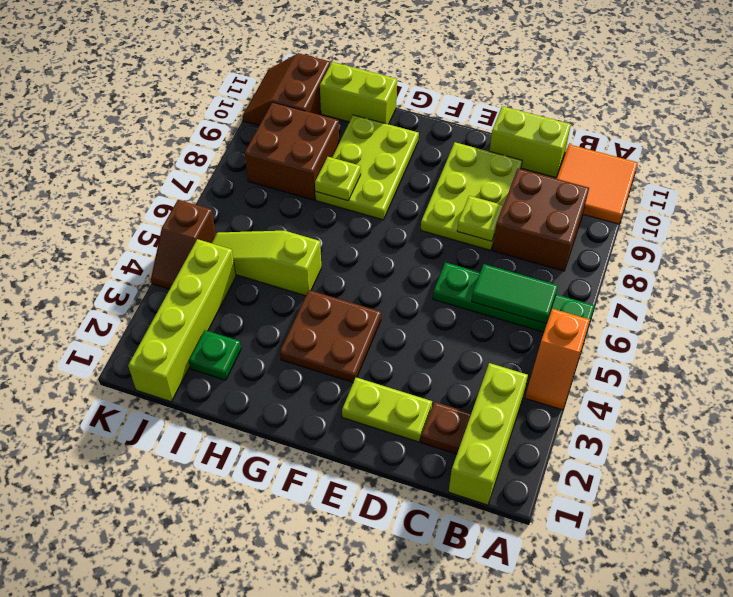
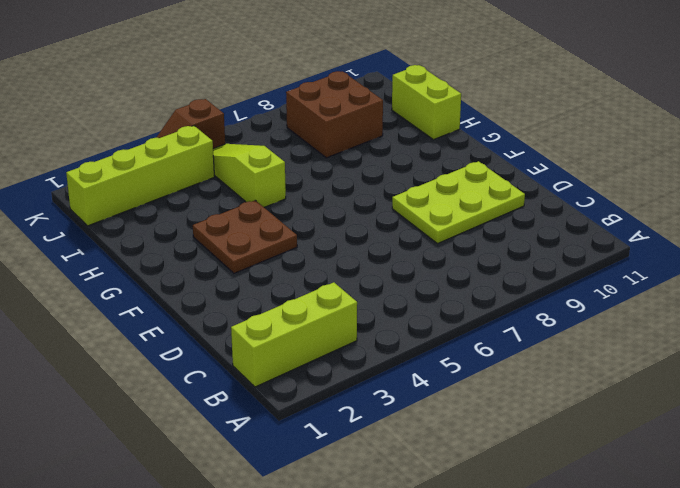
none -> orange slope A4:A5 level 1 top 5
none -> green plate A6:D6 level 1
none -> orange tile A10:B11 level 1

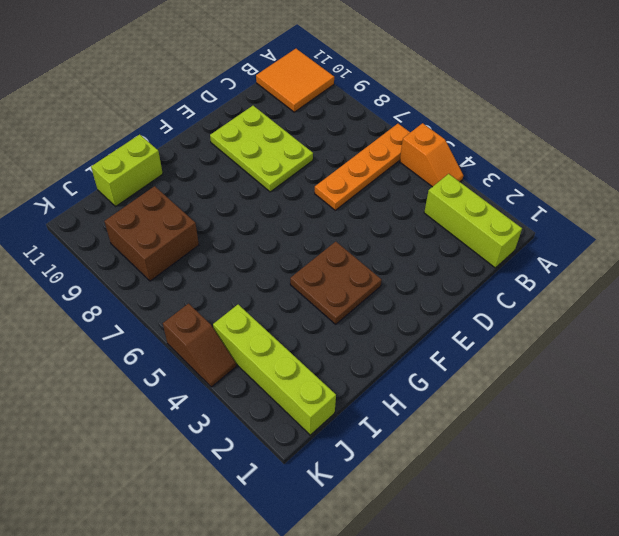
orange plate A6:D6 level 1 -> green plate A6:D6 level 1
none -> brown brick B8:C9 level 1
none -> brown plate C2 level 1
none -> lime brick C11:D11 level 1

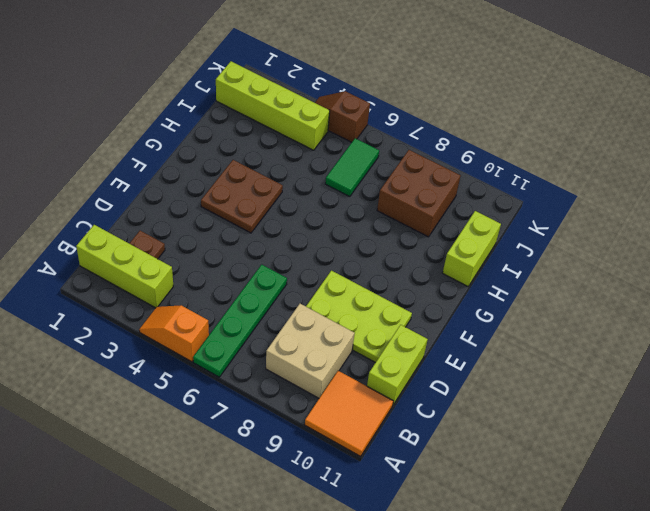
tan brick B8:C9 level 1 -> brown brick B8:C9 level 1
green tile I6:J6 level 1 -> green tile B6:C6 level 2
none -> lime plate D2:E2 level 1
none -> lime plate G8:H10 level 1
none -> lime slope H5:J5 level 1 top H

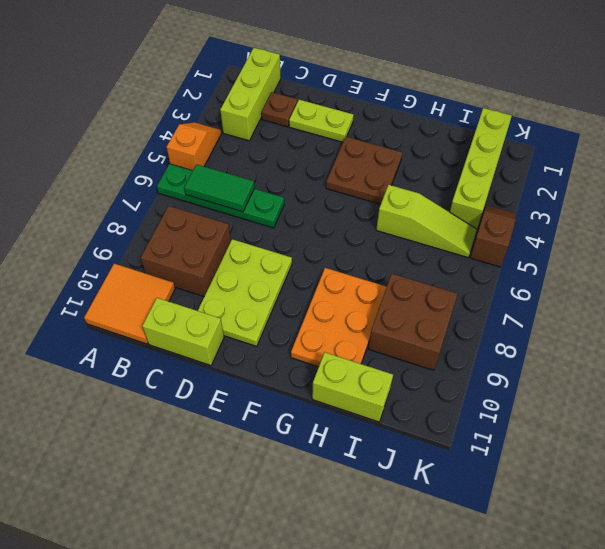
orange plate G8:H10 level 1 -> lime plate G8:H10 level 1
none -> green plate I2 level 1
none -> brown slope J10:K11 level 1 top J
none -> lime plate D8 level 2

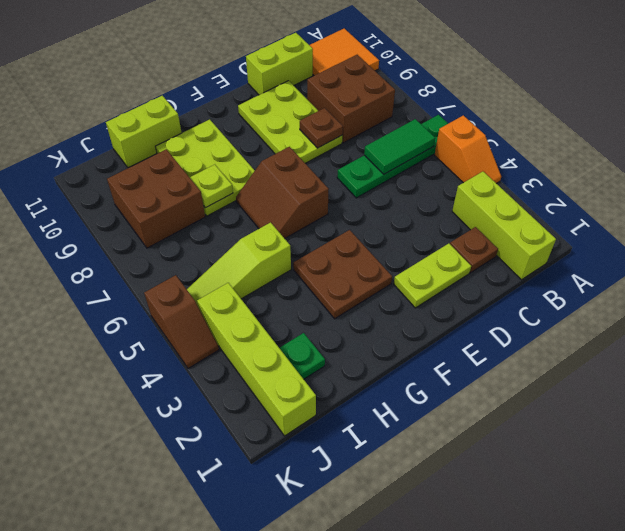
brown plate D8 level 2 -> lime plate D8 level 2
brown slope F6:G7 level 1 top F -> brown slope J10:K11 level 1 top J

